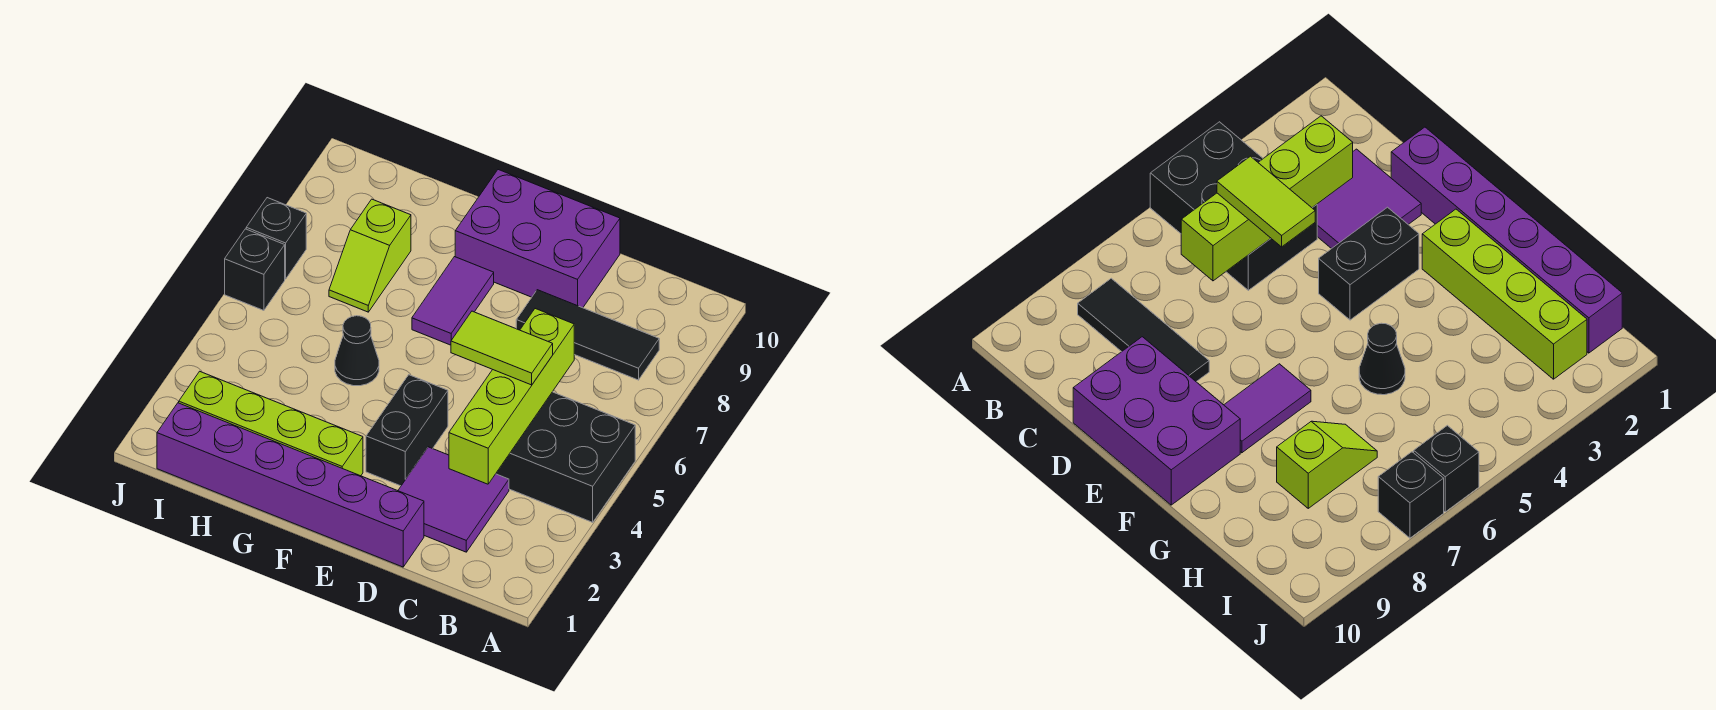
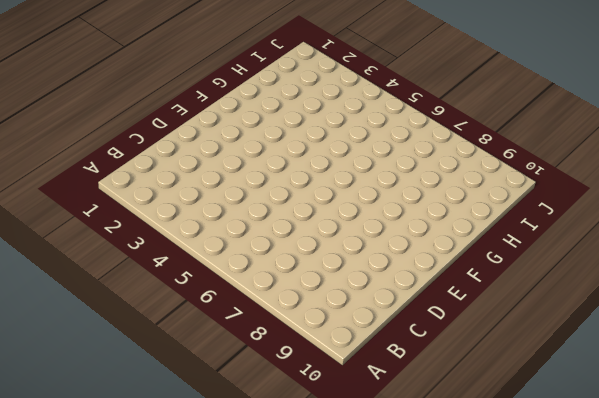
none -> black brick A4:C5 level 1
none -> black tile B8:D8 level 1
none -> purple tile C2:D3 level 1

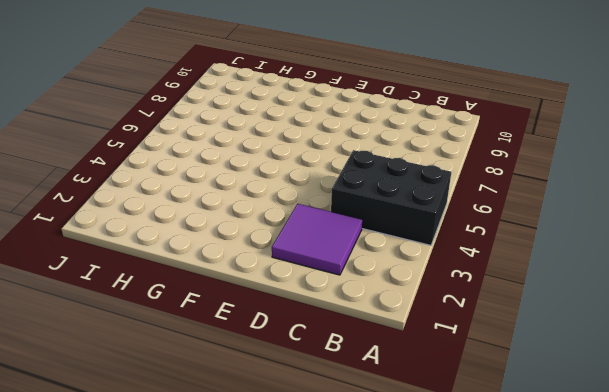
none -> black tile B8:D8 level 1
none -> purple brick D1:I1 level 1
none -> purple brick D9:F10 level 1

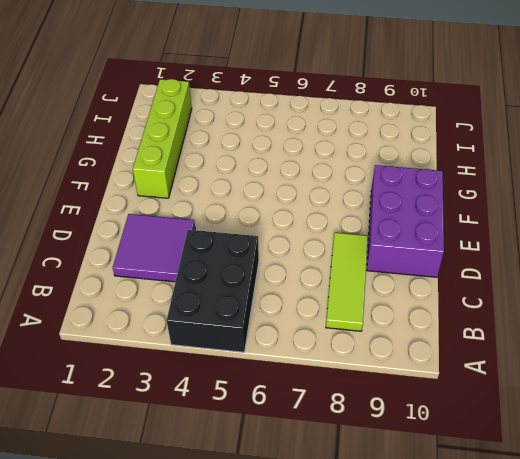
lime tile B8:D8 level 1 -> black tile B8:D8 level 1
none -> purple brick D1:I1 level 1
none -> black brick E3:E4 level 1
none -> purple tile F7:F8 level 1

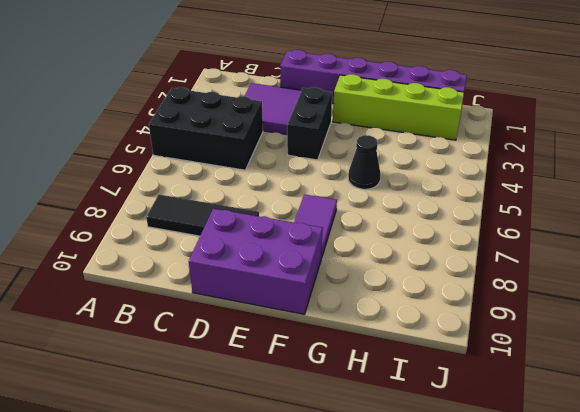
none -> lime slope H7:H8 level 1 top 8
none -> black brick J6 level 1
none -> black brick J7 level 1

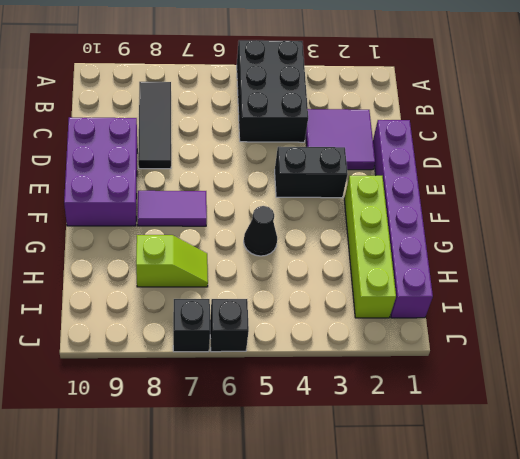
none -> lime brick C3:C6 level 2
none -> lime tile C5:D5 level 3

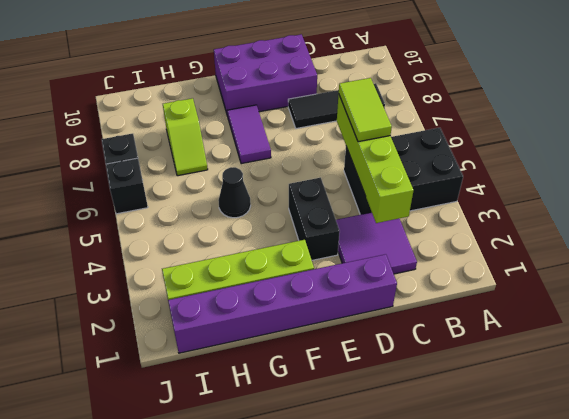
lime tile C5:C6 level 3 -> lime tile C5:D5 level 3

